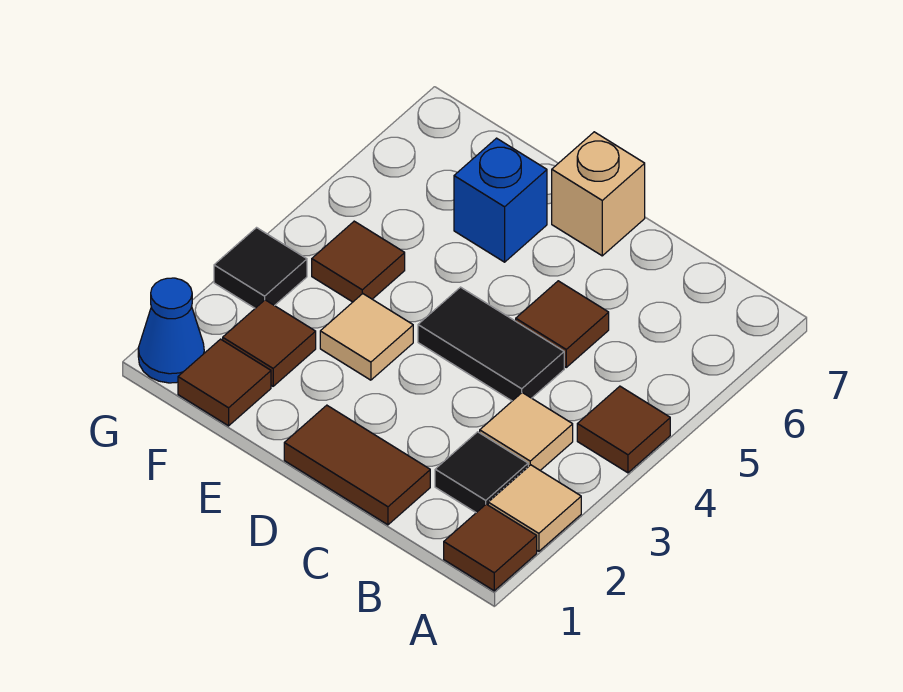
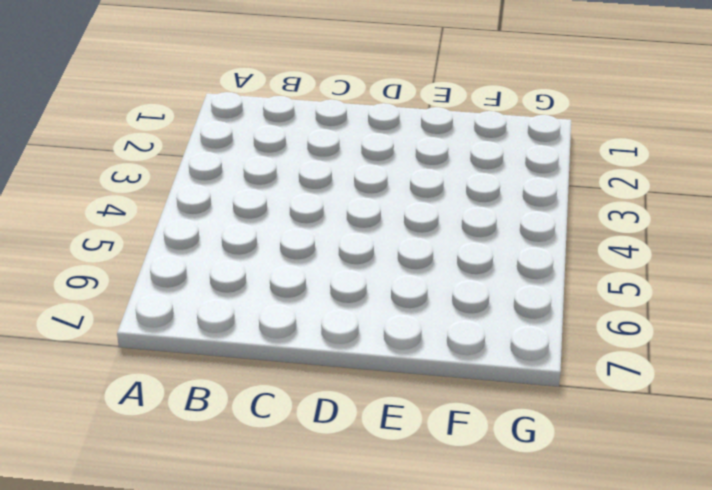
none -> brown tile A1 level 1
none -> tan tile A2 level 1
none -> brown tile A4 level 1

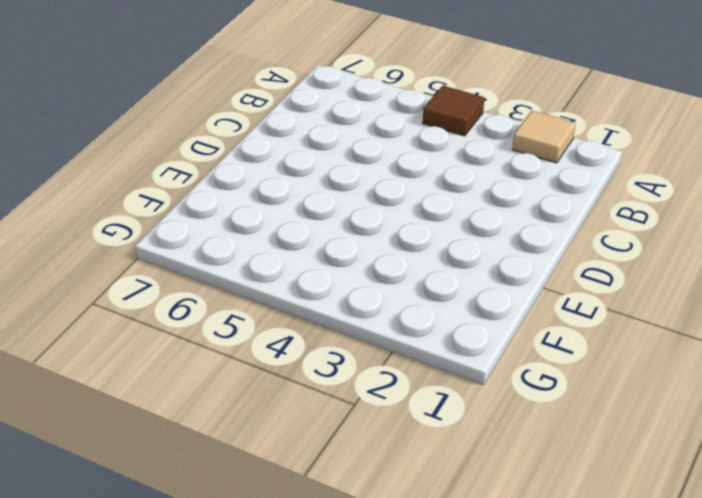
none -> brown tile A1 level 1
none -> black tile B2 level 1
none -> tan tile B3 level 1

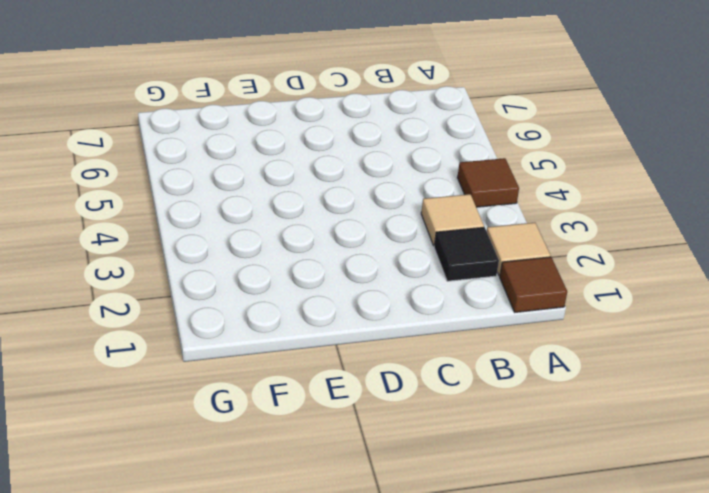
none -> brown tile C1:D1 level 1
none -> black tile C4:D4 level 1
none -> brown tile C5 level 1

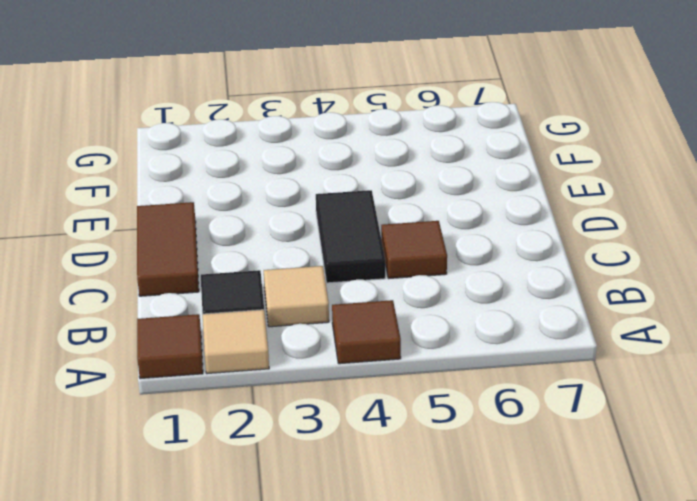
none -> tan brick D7 level 1
none -> tan tile E3 level 1
none -> blue brick E6 level 1

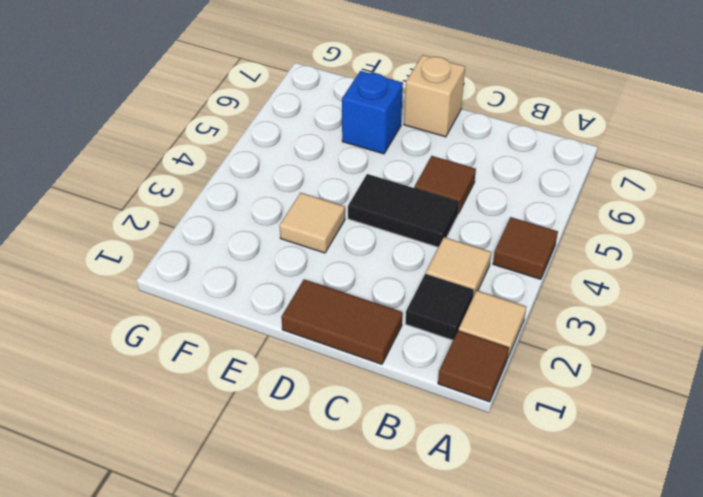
none -> brown tile F1 level 1
none -> brown tile F2 level 1
none -> brown tile F4 level 1

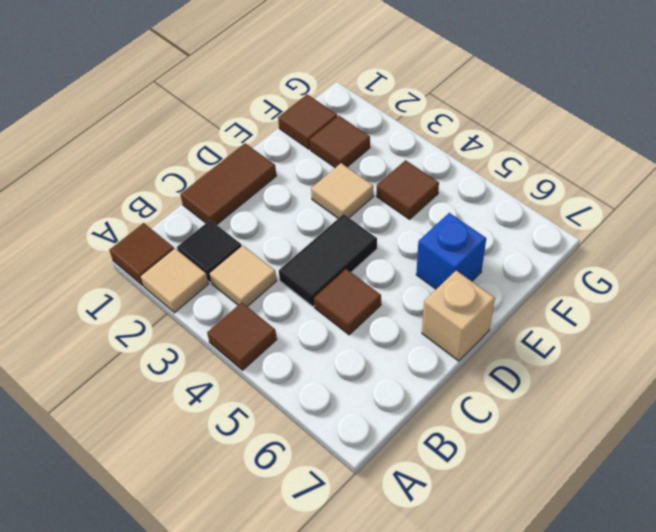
none -> blue cone G1 level 1
none -> black tile G3 level 1

